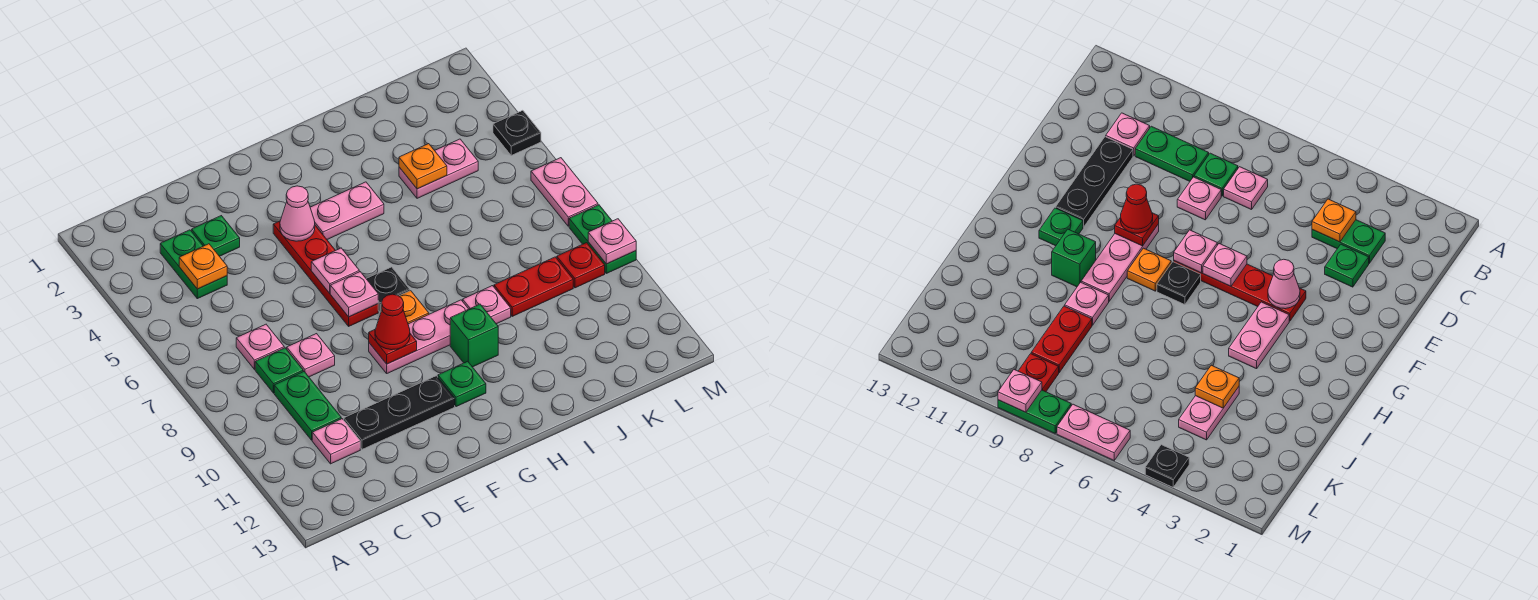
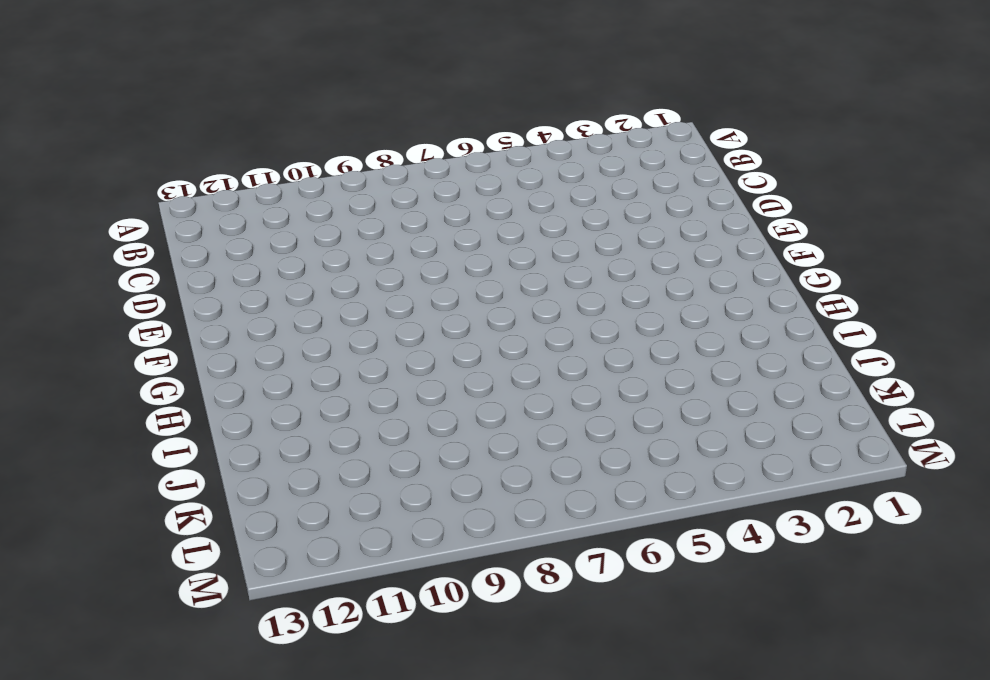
none -> green plate C3:C4 level 1
none -> pink plate C7 level 1
none -> green plate C8 level 1
none -> green plate C9:C10 level 1

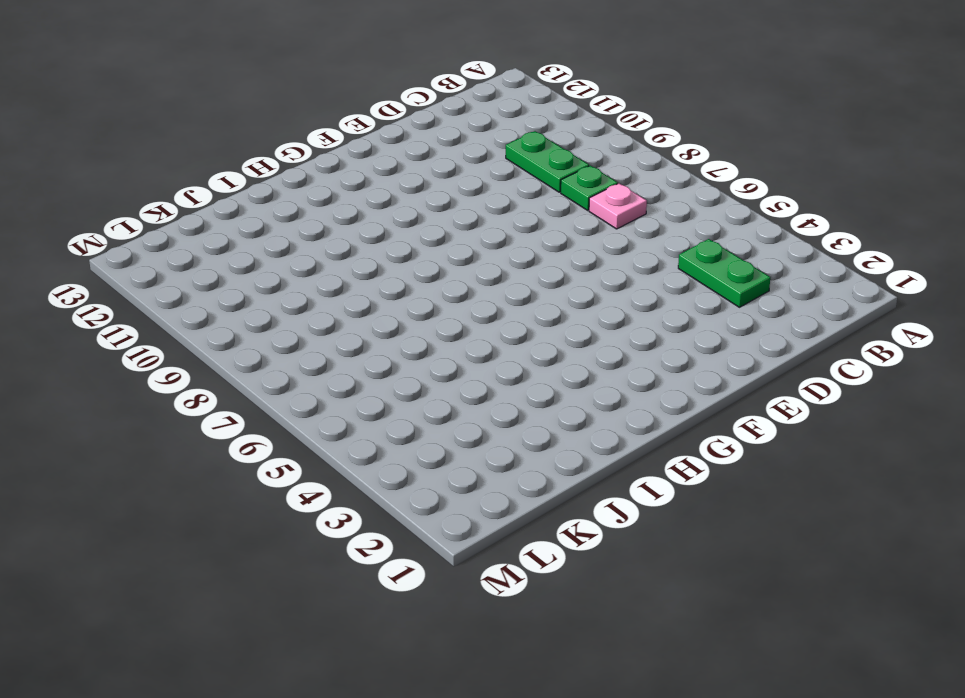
none -> pink plate C11 level 1
none -> green plate D3 level 1
none -> pink plate D8 level 1
none -> black plate D11:F11 level 1

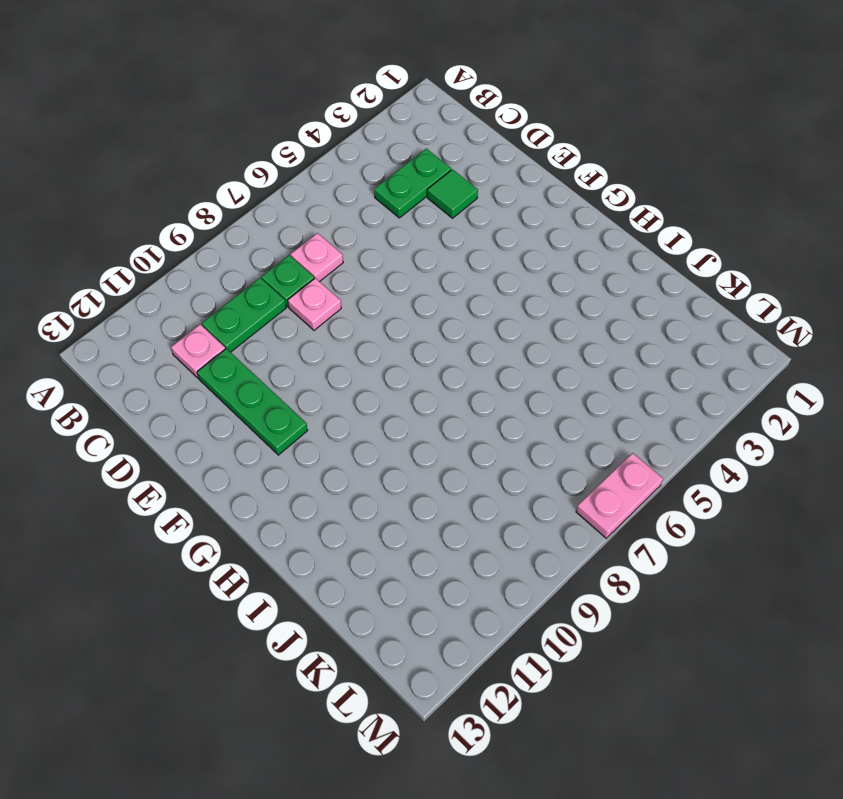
green tile D3 level 1 -> green plate D3 level 1
green plate D11:F11 level 1 -> black plate D11:F11 level 1
none -> red plate F4:F7 level 1
none -> pink plate F9:H9 level 1
none -> pink plate G4:H4 level 1
none -> black plate G7 level 1

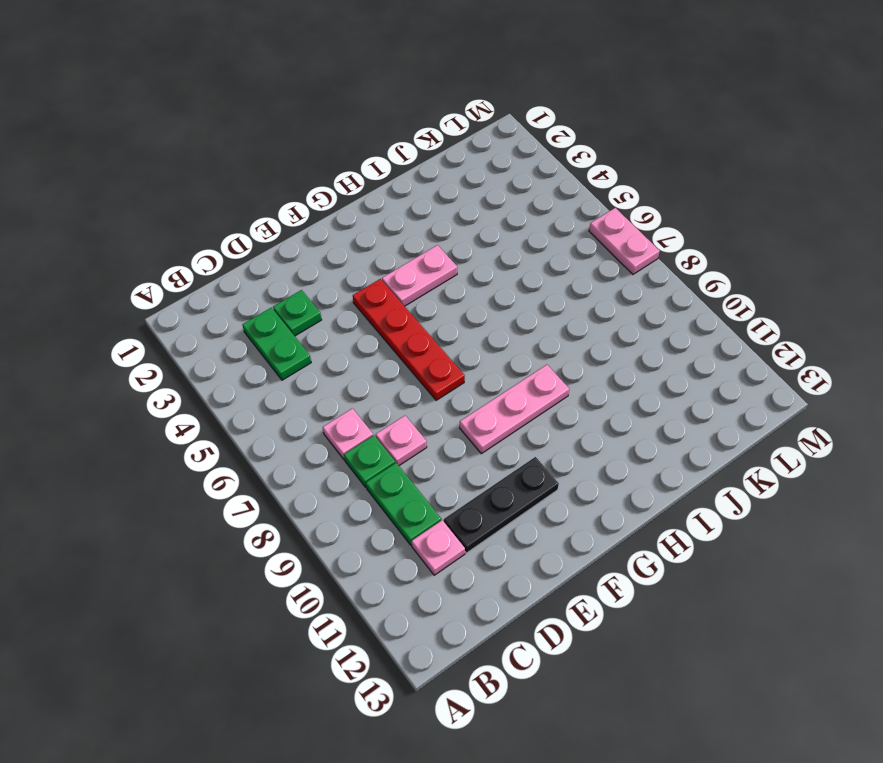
none -> black plate G7 level 1
none -> orange plate G8 level 1
none -> green plate G11 level 1
none -> green brick H10 level 1

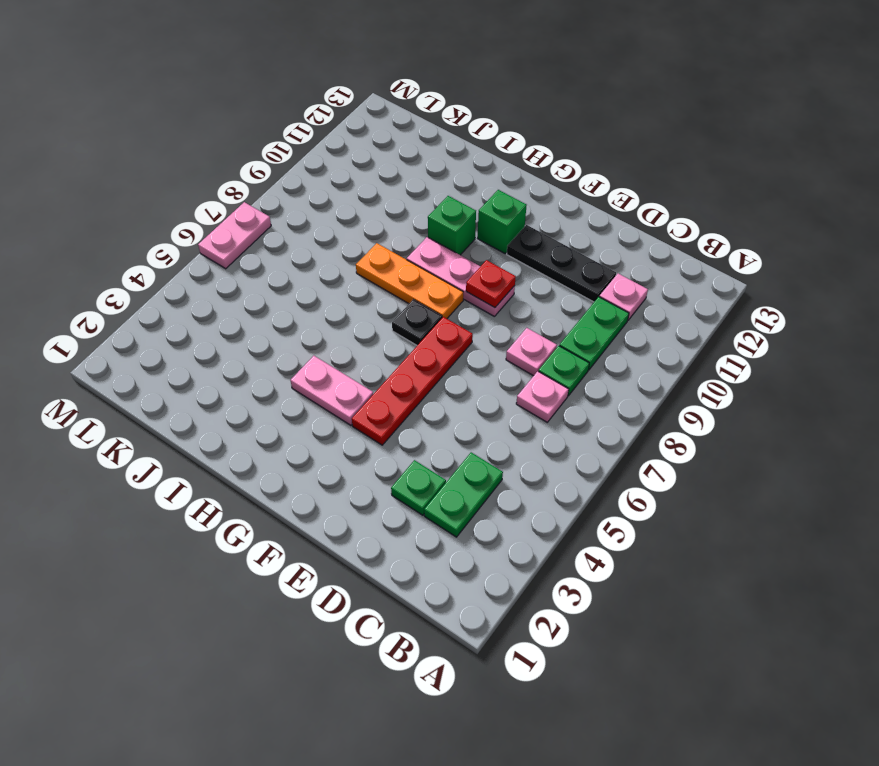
orange plate G8:I8 level 1 -> orange plate G8 level 1
green brick G11 level 1 -> green plate G11 level 1
none -> pink plate I9 level 1
none -> pink plate J4:K4 level 1
none -> red plate J9:K9 level 1
none -> red plate L9 level 1

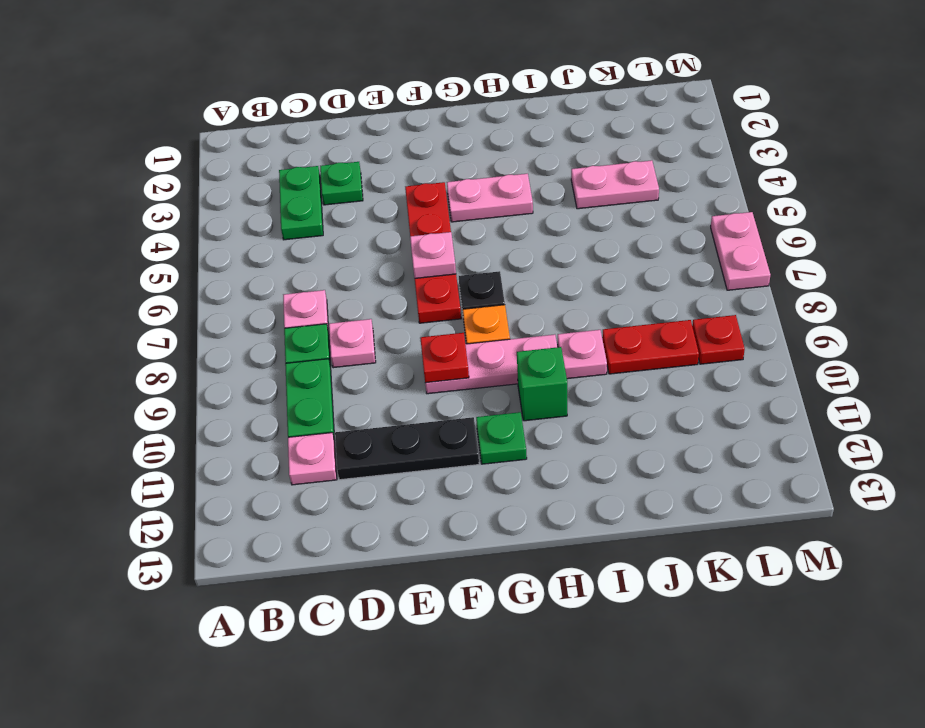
none -> black plate M4 level 1
none -> green plate M8:M9 level 1
none -> orange plate C4 level 2
none -> pink cone F4 level 2

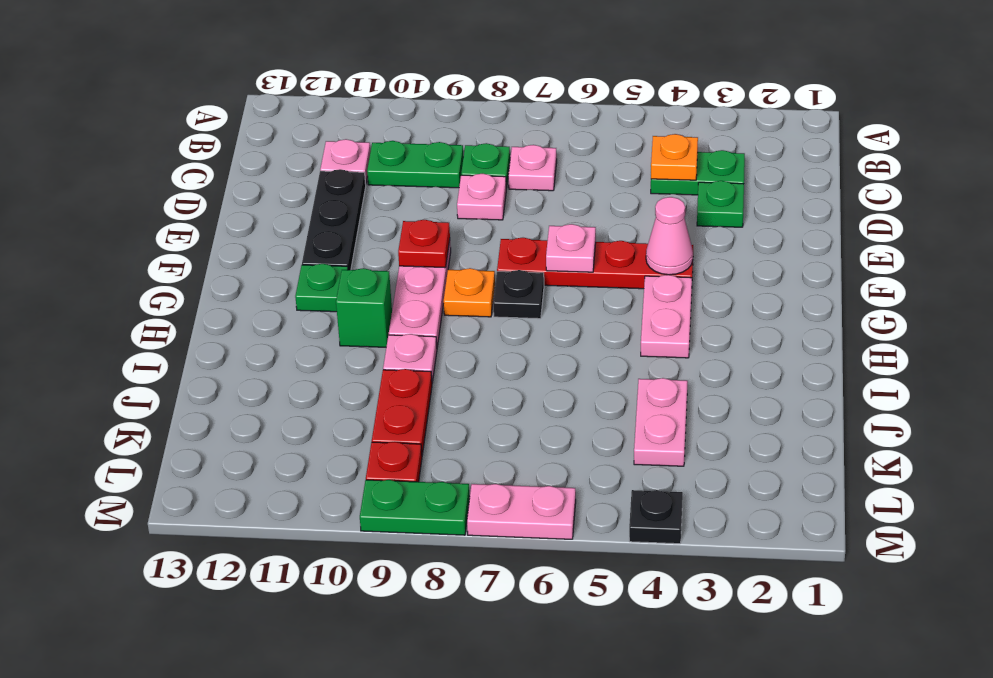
none -> pink plate F7 level 2
none -> orange plate J4 level 2
none -> pink plate M9 level 2
none -> red cone F9 level 3

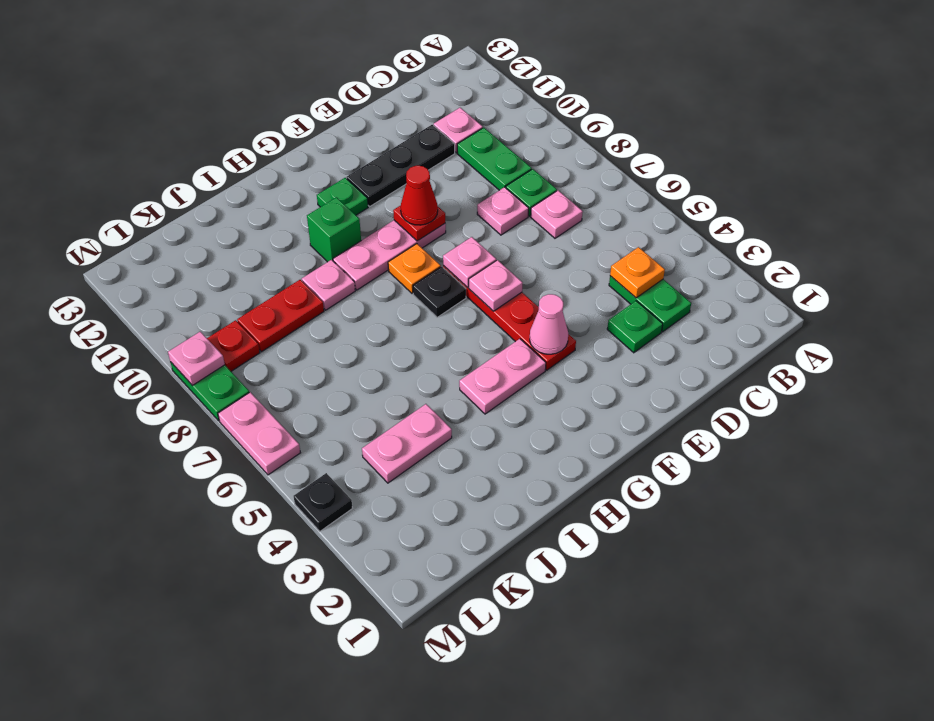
none -> orange plate J4 level 2

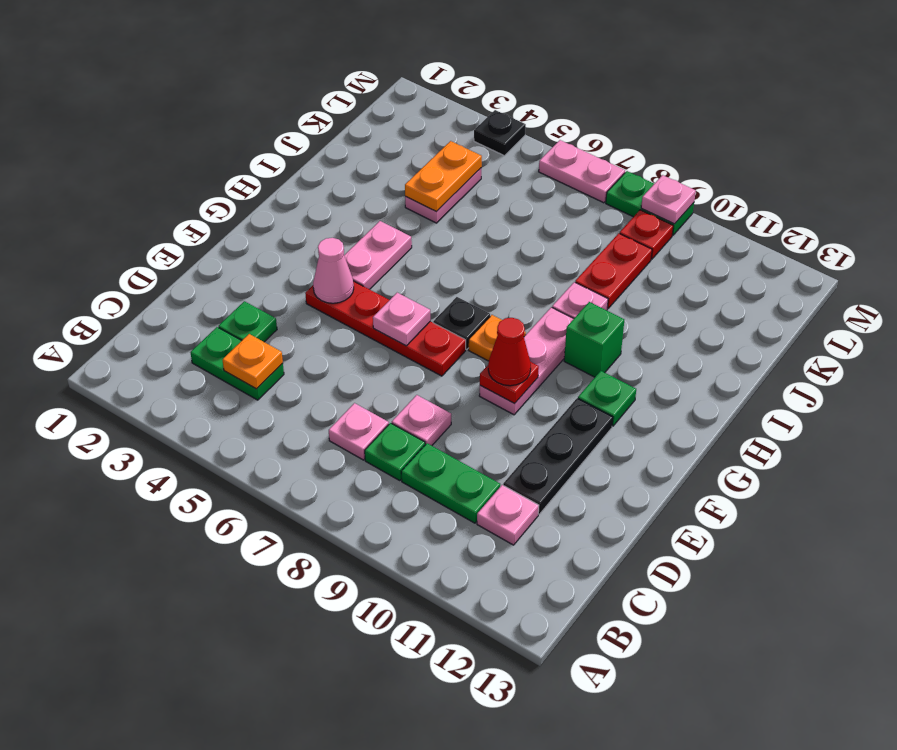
orange plate J4:K4 level 2 -> orange plate J4 level 2
none -> pink plate F7 level 2

